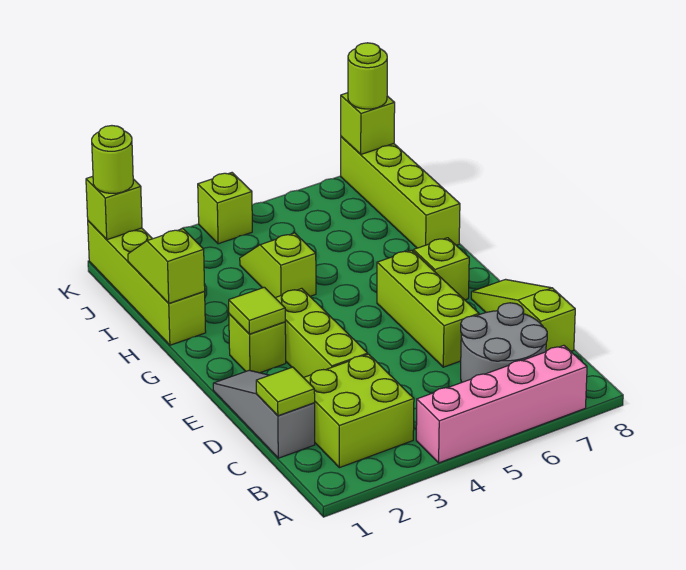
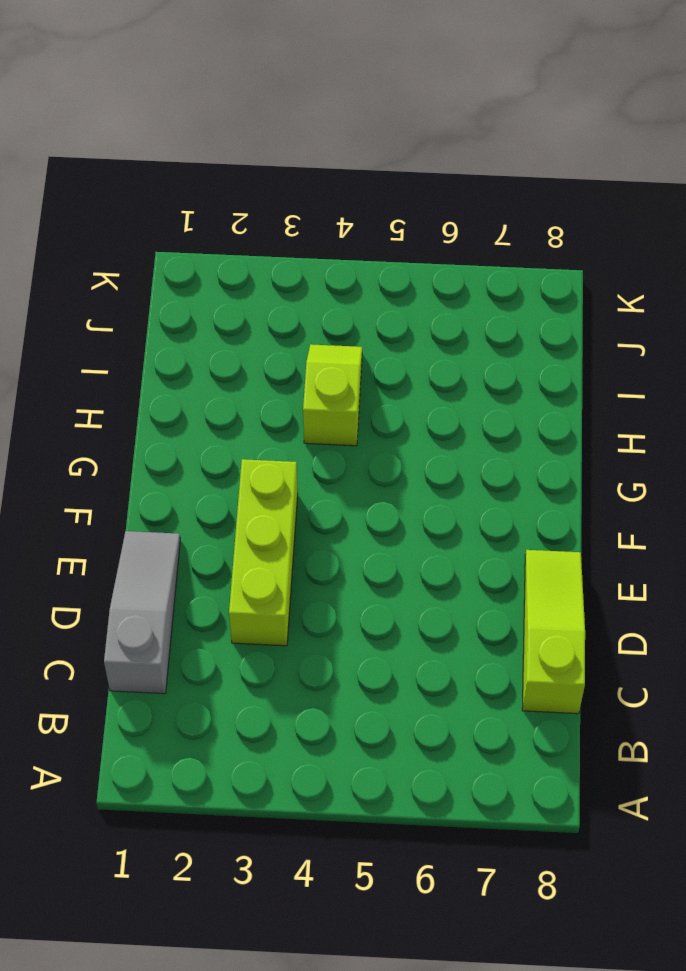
none -> pink brick A4:A7 level 1
none -> lime brick B2:C3 level 1
none -> grey round brick B6:C7 level 1

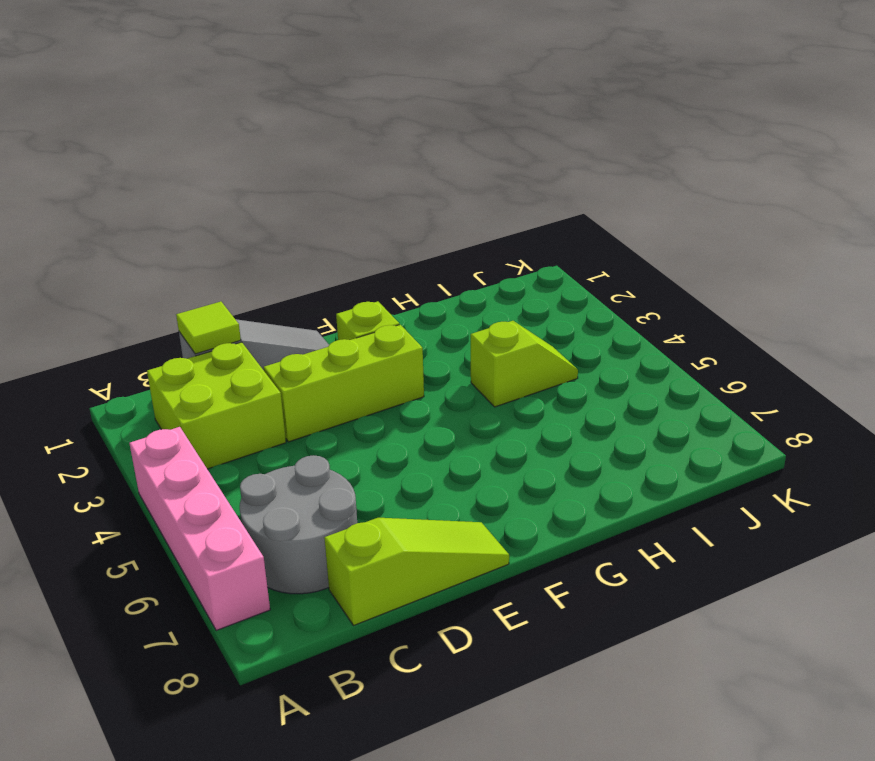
none -> lime brick D6:F6 level 1
none -> lime brick F7 level 1
none -> lime brick H1:K1 level 1

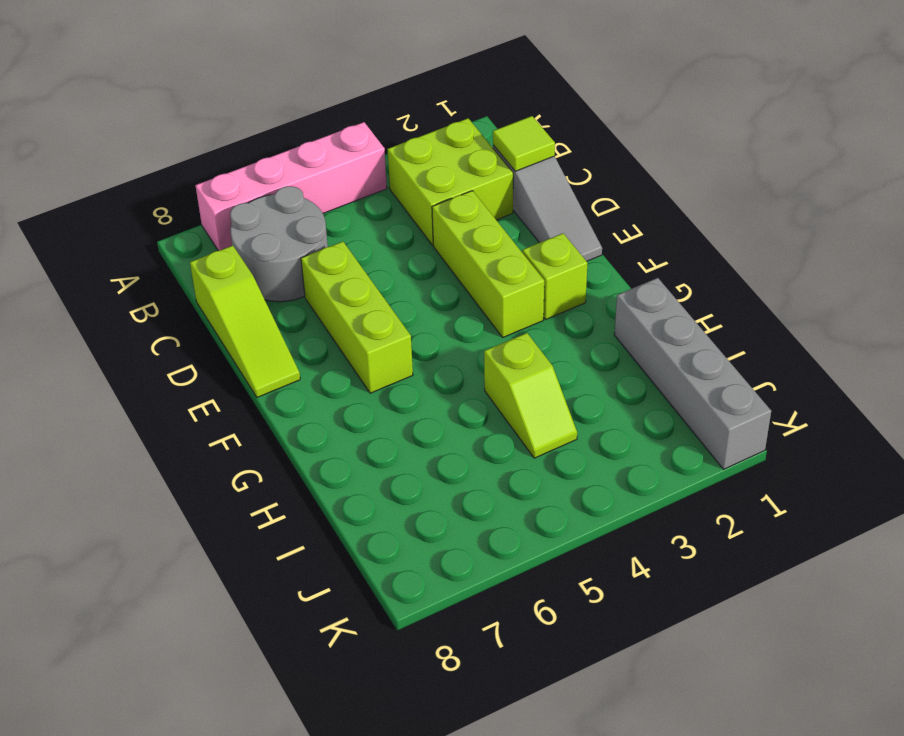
grey brick H1:K1 level 1 -> lime brick H1:K1 level 1
none -> lime brick F7 level 1
none -> lime brick H8:K8 level 1
none -> lime brick K4 level 1

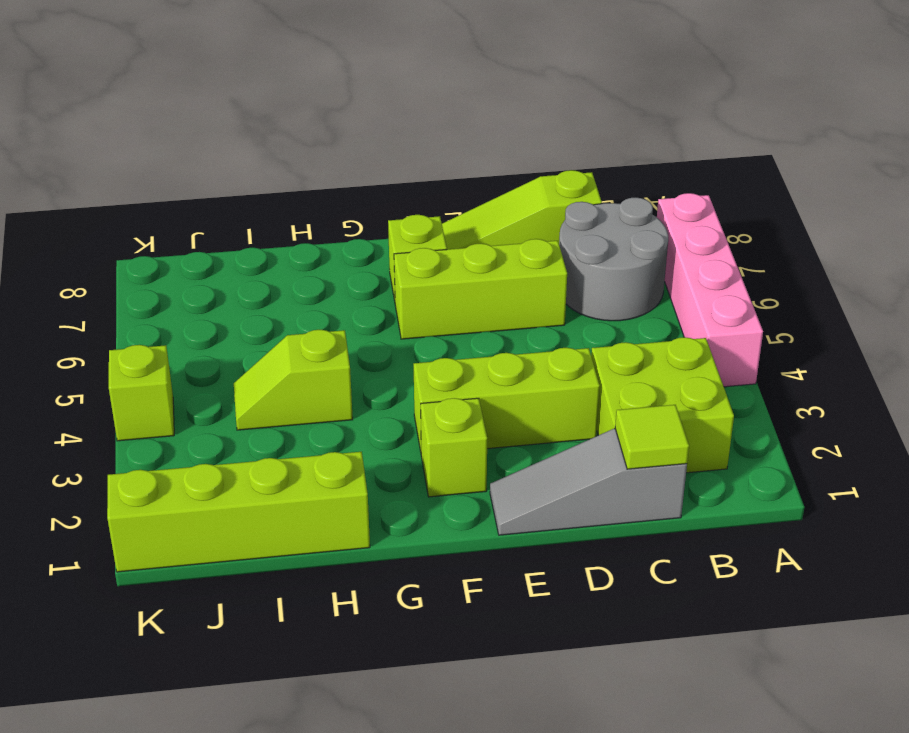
none -> lime brick H8:K8 level 1
none -> lime tile F2 level 2
none -> lime slope H1:I1 level 2 top H

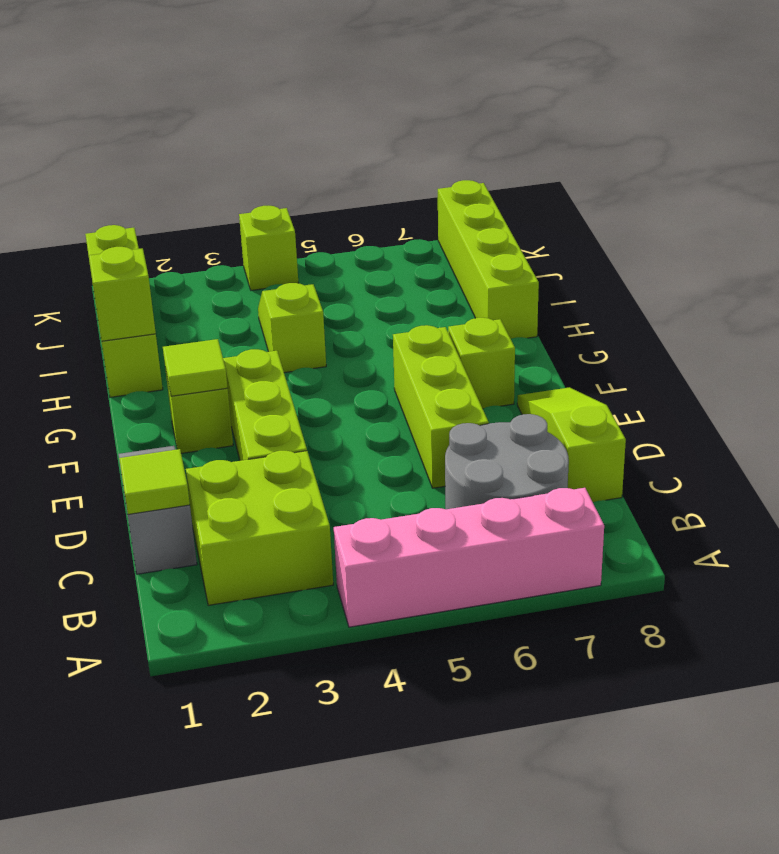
none -> lime brick K1 level 2
none -> lime brick K8 level 2
none -> lime round brick K1 level 3

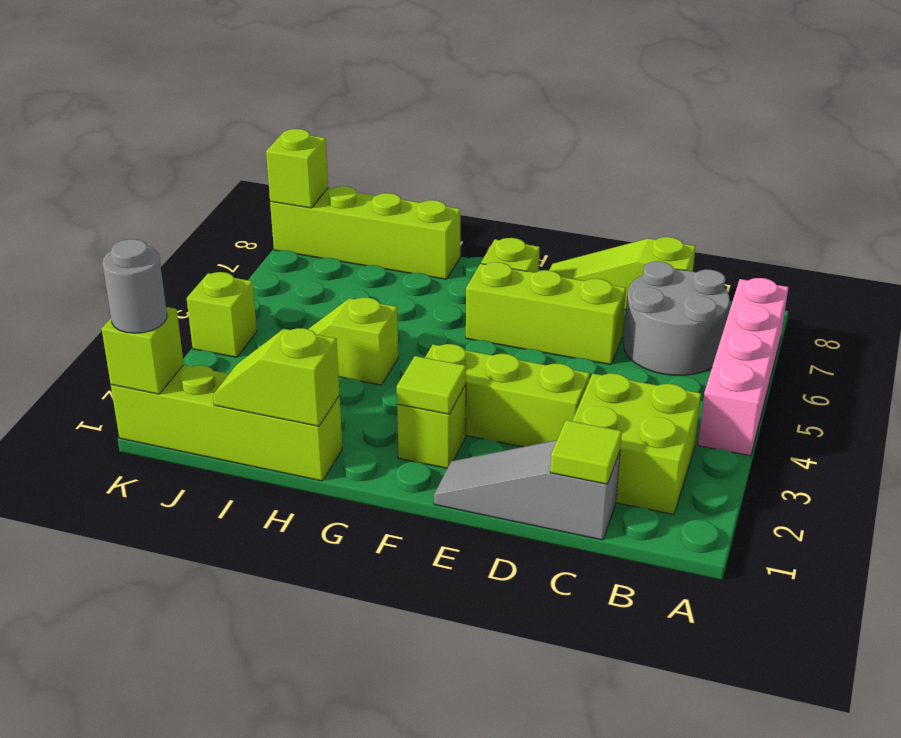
grey round brick K1 level 3 -> lime round brick K1 level 3
none -> lime round brick K8 level 3

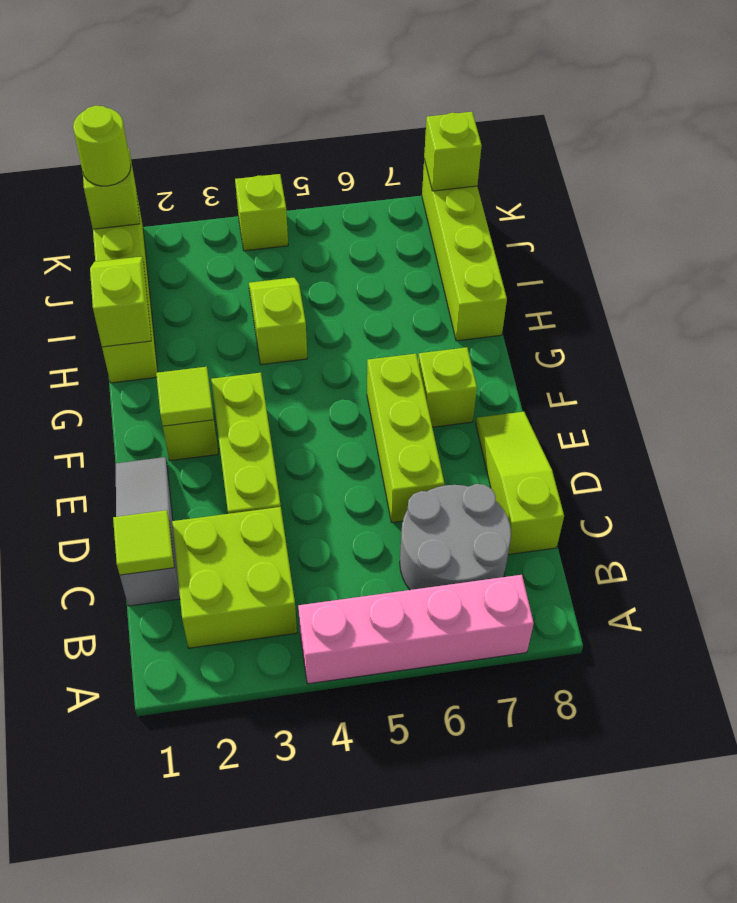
none -> lime round brick K8 level 3

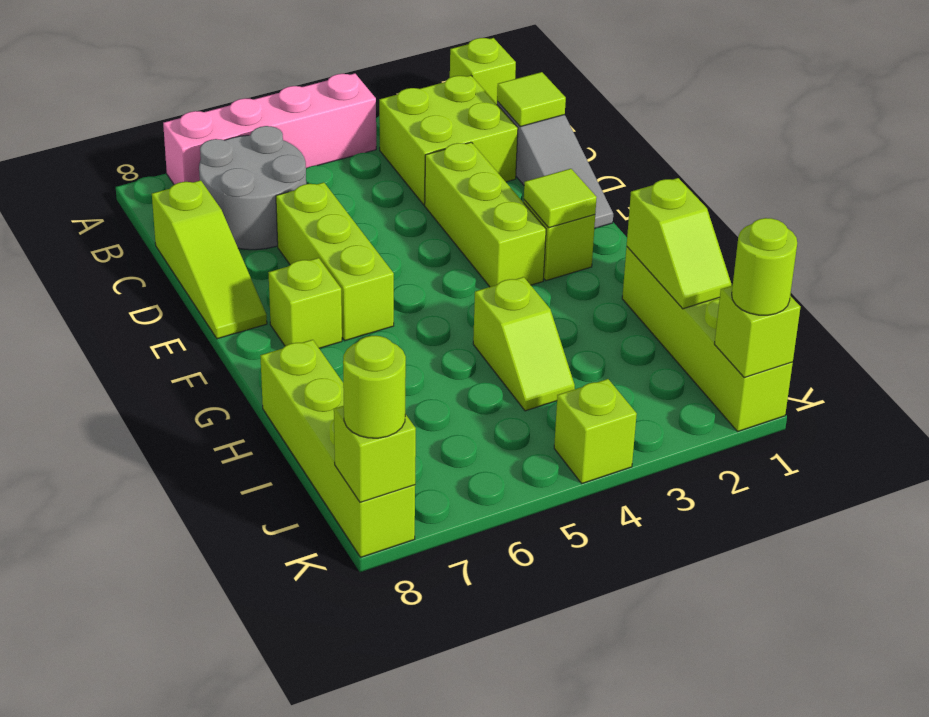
lime brick A1 level 1 -> none

